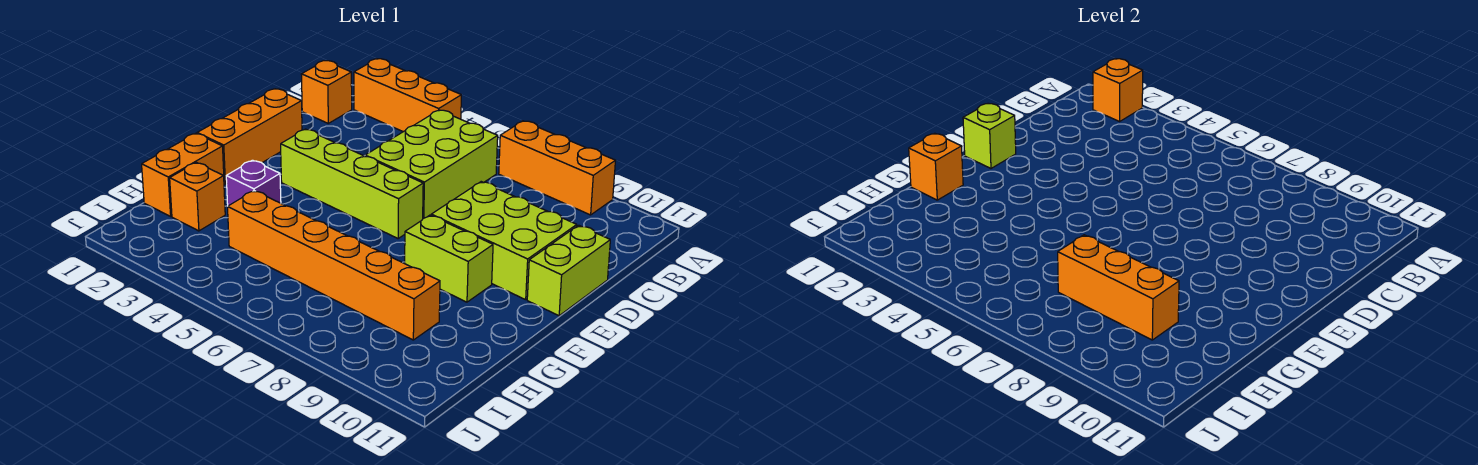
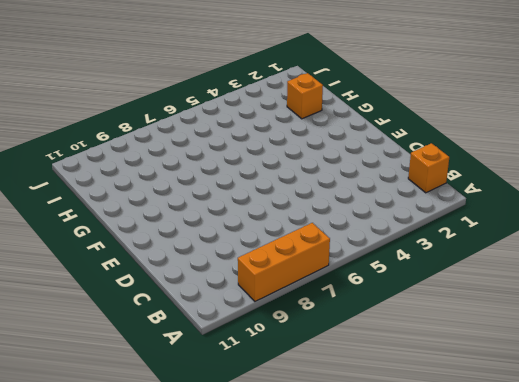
none -> orange brick A2:A4 level 1
none -> lime brick B5:D6 level 1
none -> orange brick D1:F1 level 1

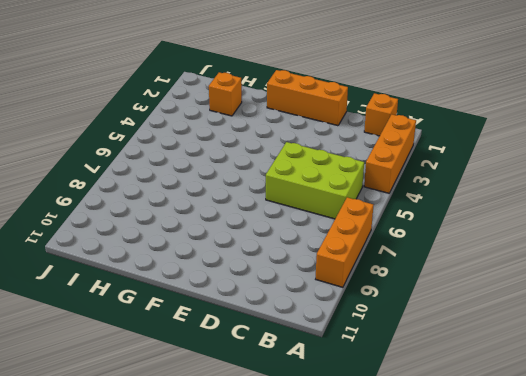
none -> lime brick D8:E10 level 1
none -> lime brick D11:E11 level 1
none -> lime brick E3:E6 level 1

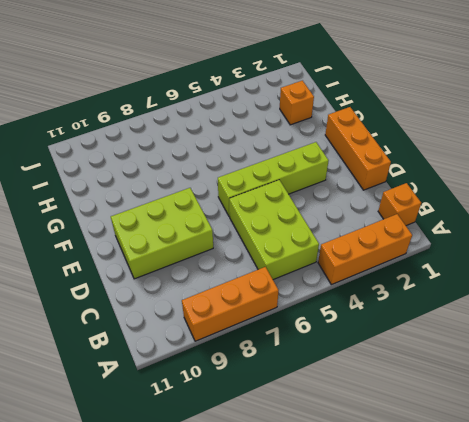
none -> lime brick D11:E11 level 1
none -> lime brick F8:F9 level 1
none -> orange brick G1:H1 level 1

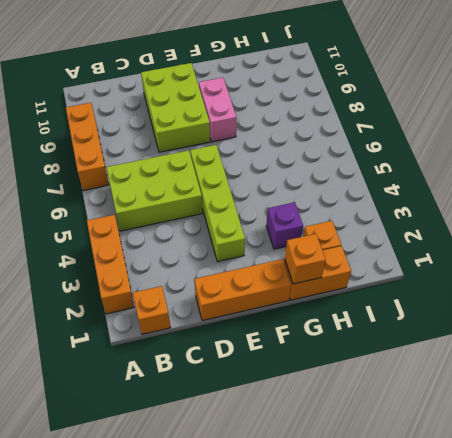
pink brick F8:F9 level 1 -> lime brick F8:F9 level 1
none -> lime brick D11:E11 level 1
none -> orange brick H4:H9 level 1
none -> orange brick A2 level 2

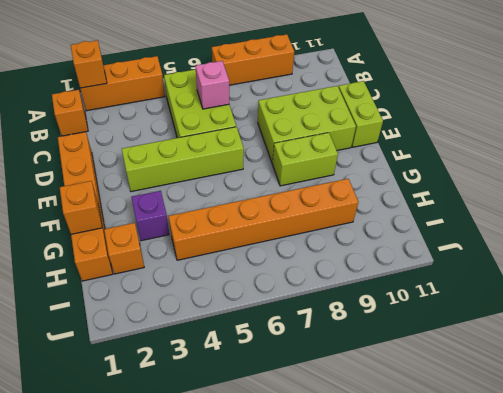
pink brick C6 level 2 -> none
none -> lime brick E1 level 2
none -> orange brick H7:H9 level 2

